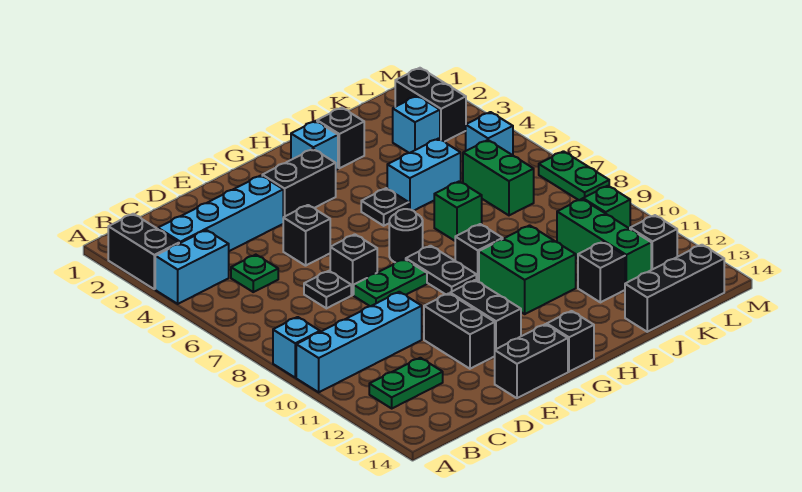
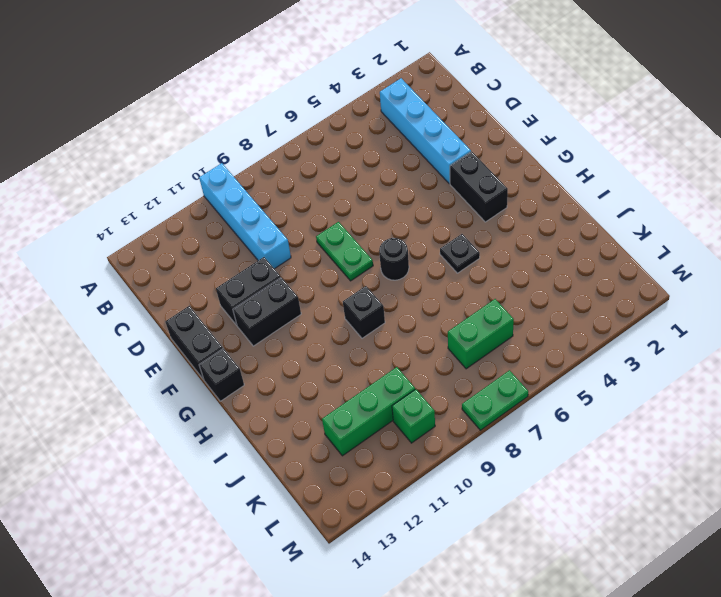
none -> black brick A2:A3 level 1
none -> cyan brick A4:B4 level 1
none -> cyan brick A9 level 1
none -> green plate B12:C12 level 1

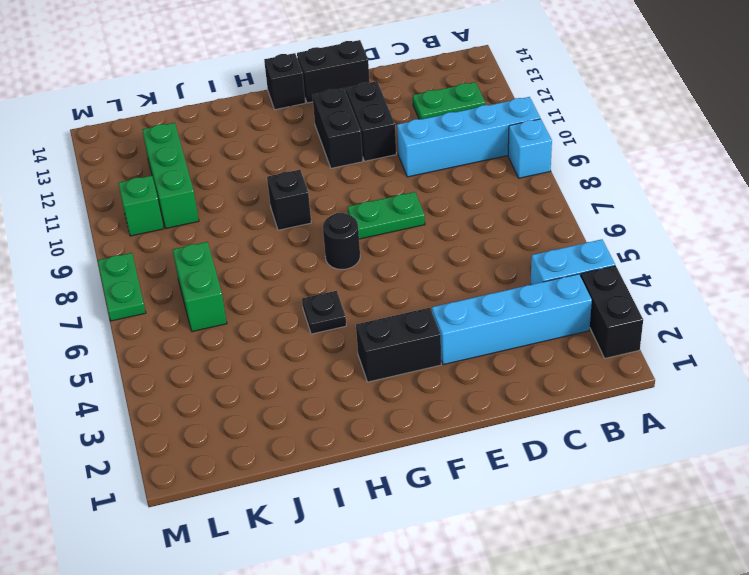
none -> green plate C5 level 1
none -> black plate D7 level 1
none -> black brick E5 level 1
none -> black brick E7 level 1

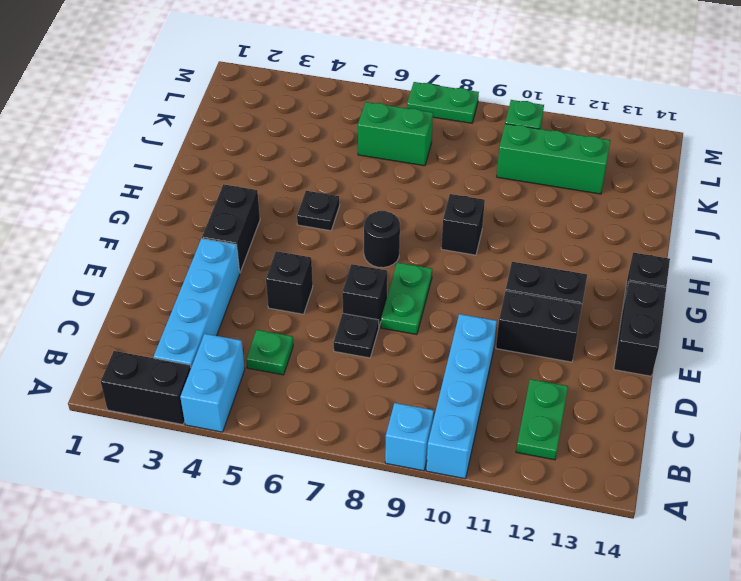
none -> black plate G8:G9 level 1
none -> cyan brick H2 level 1
none -> green brick H10:I11 level 1
none -> black brick I2 level 1

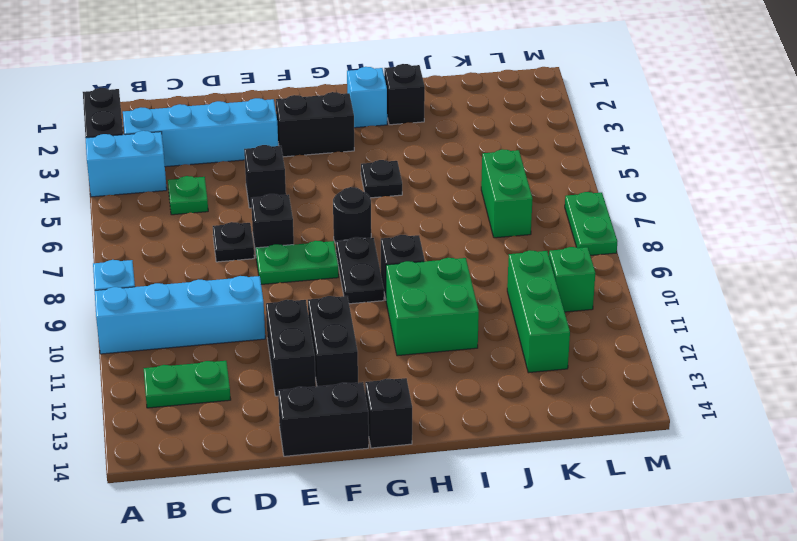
none -> cyan brick I5:J5 level 1
none -> green brick I7 level 1
none -> black brick J12 level 1
none -> black brick J14:L14 level 1

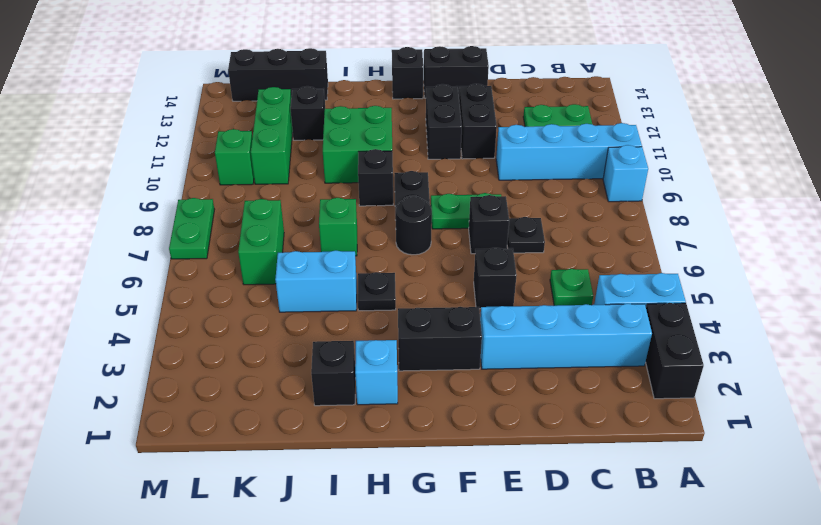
none -> cyan brick K3 level 1
none -> black brick L2:L3 level 1
none -> cyan brick L5 level 1
none -> black brick L12 level 1

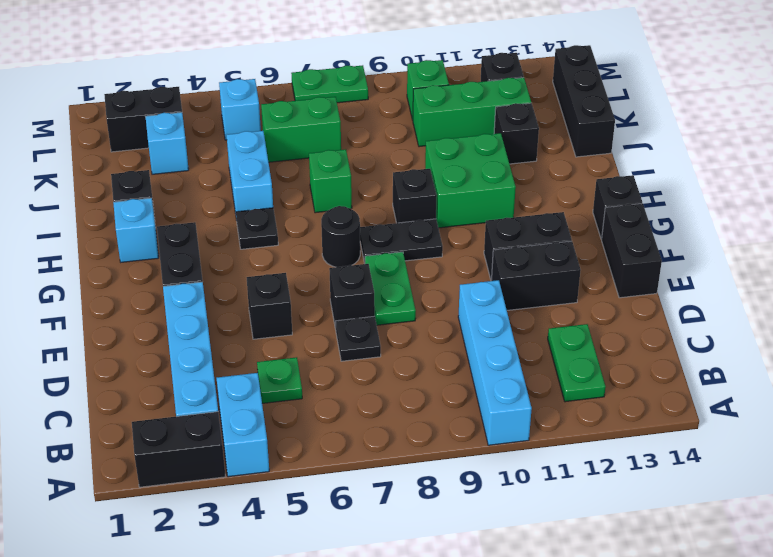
none -> cyan brick A9 level 1

